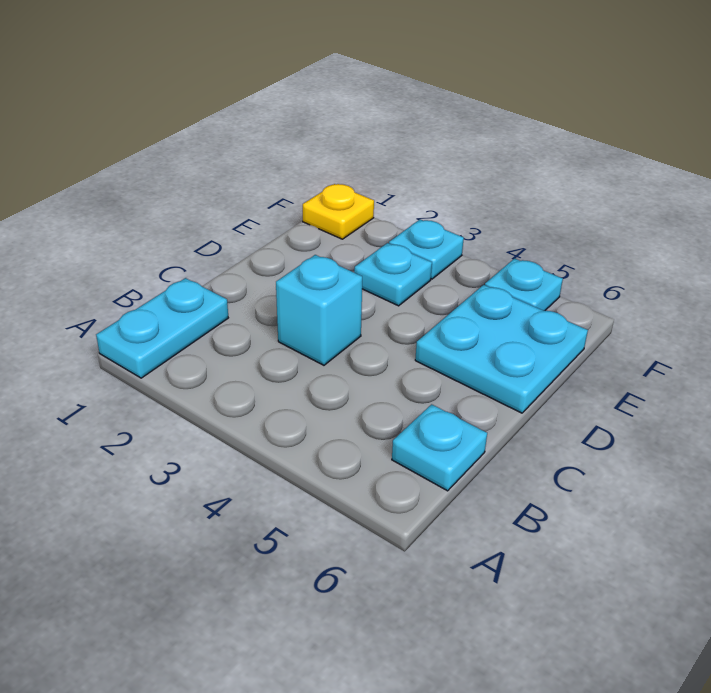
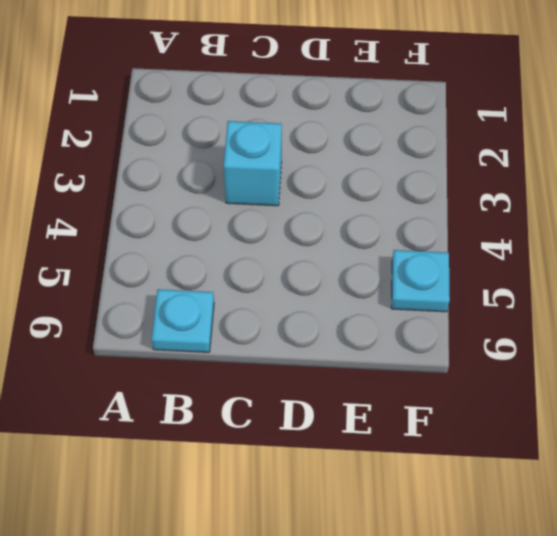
none -> cyan plate A1:B1 level 1
none -> cyan plate D5:E6 level 1

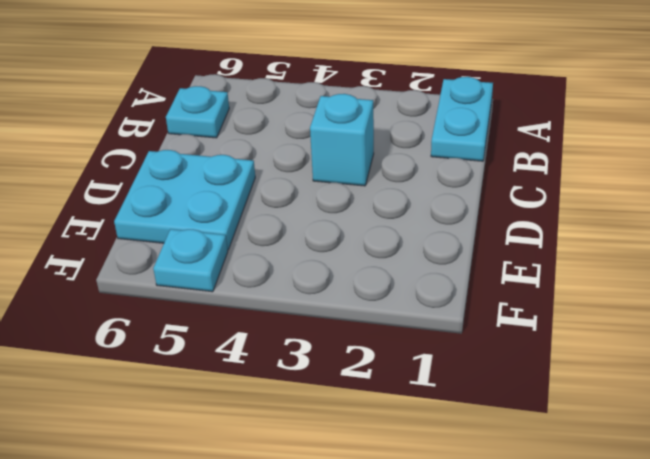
none -> cyan plate E3 level 1
none -> yellow plate F1 level 1

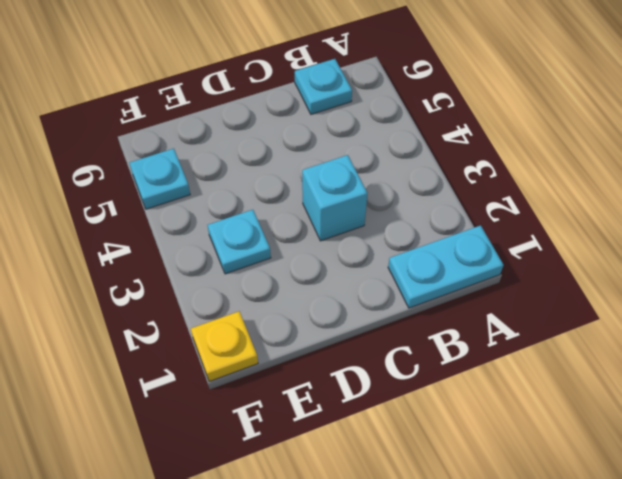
none -> cyan plate D5:E6 level 1
none -> cyan plate F3 level 1

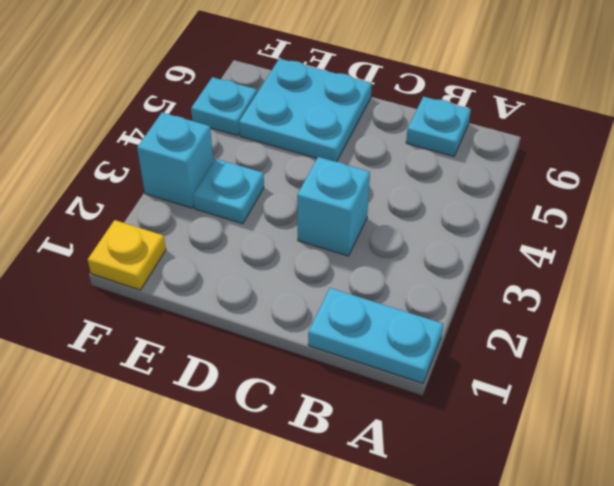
cyan brick F3 level 1 -> cyan plate F3 level 1

